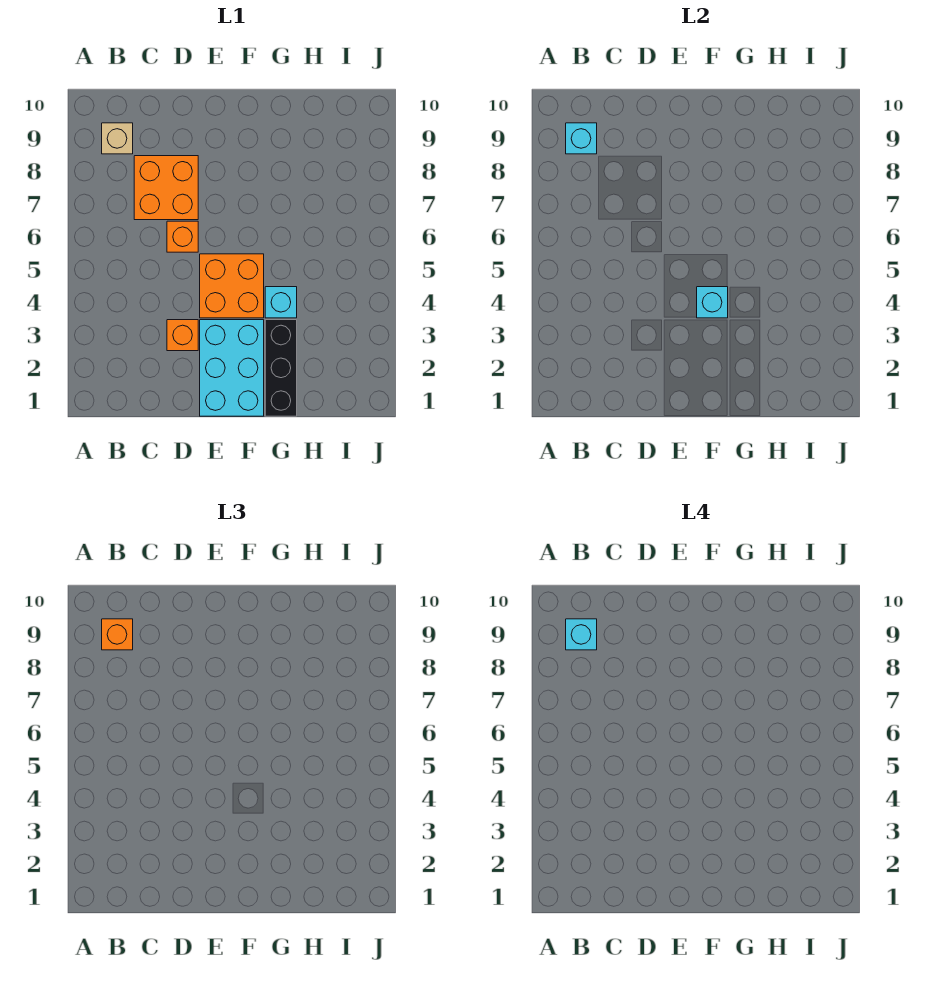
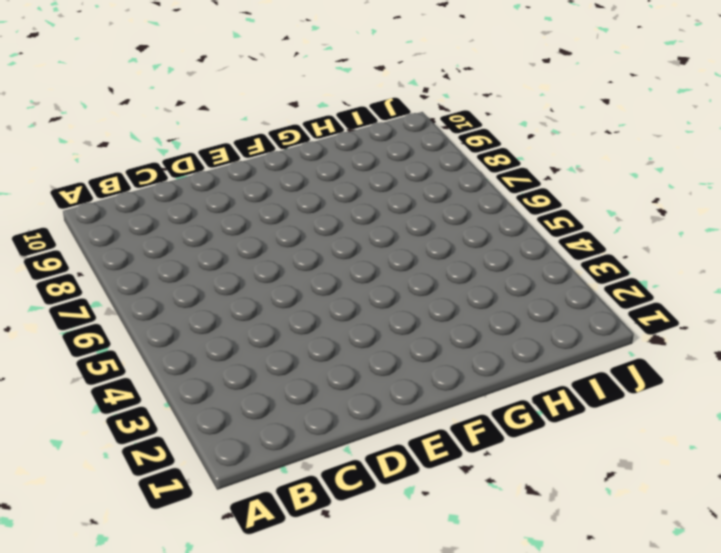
none -> tan brick B9 level 1
none -> orange brick C7:D8 level 1
none -> orange brick D3 level 1

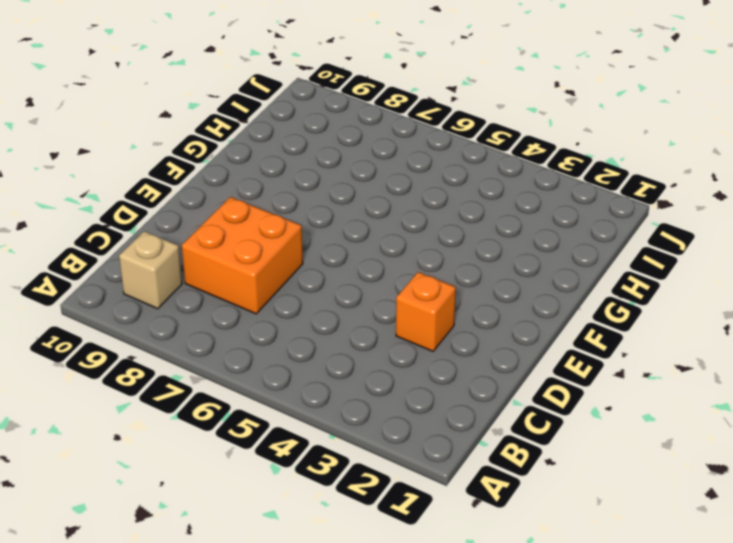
none -> orange brick D6 level 1
none -> cyan brick E1:F3 level 1
none -> orange brick E4:F5 level 1

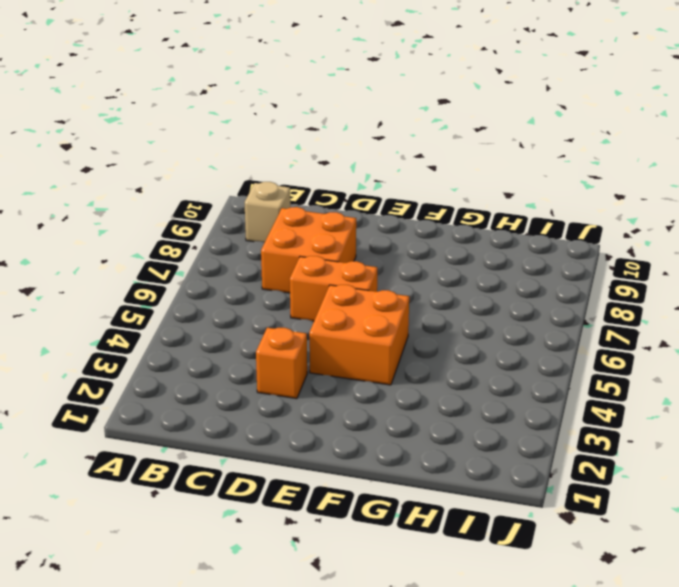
orange brick D6:E6 level 1 -> orange brick D6 level 1
none -> cyan brick E1:F3 level 1
none -> black brick G1:G3 level 1
none -> cyan brick G4 level 1

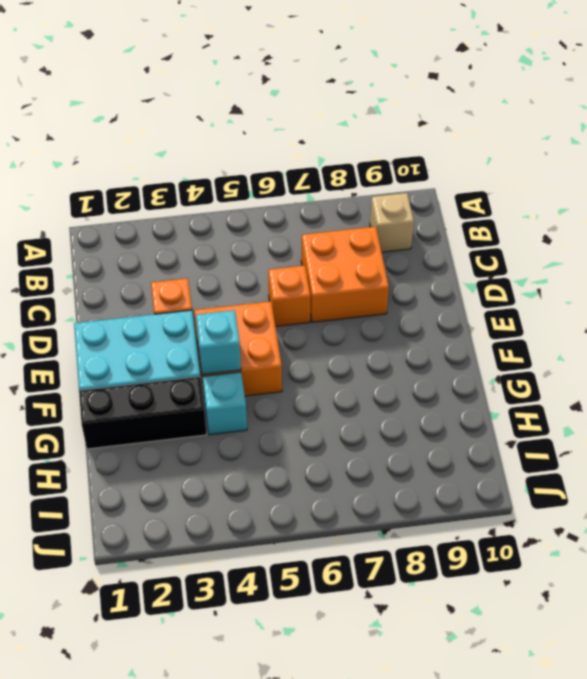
none -> cyan brick B9 level 2
none -> orange brick B9 level 3
none -> cyan brick B9 level 4

